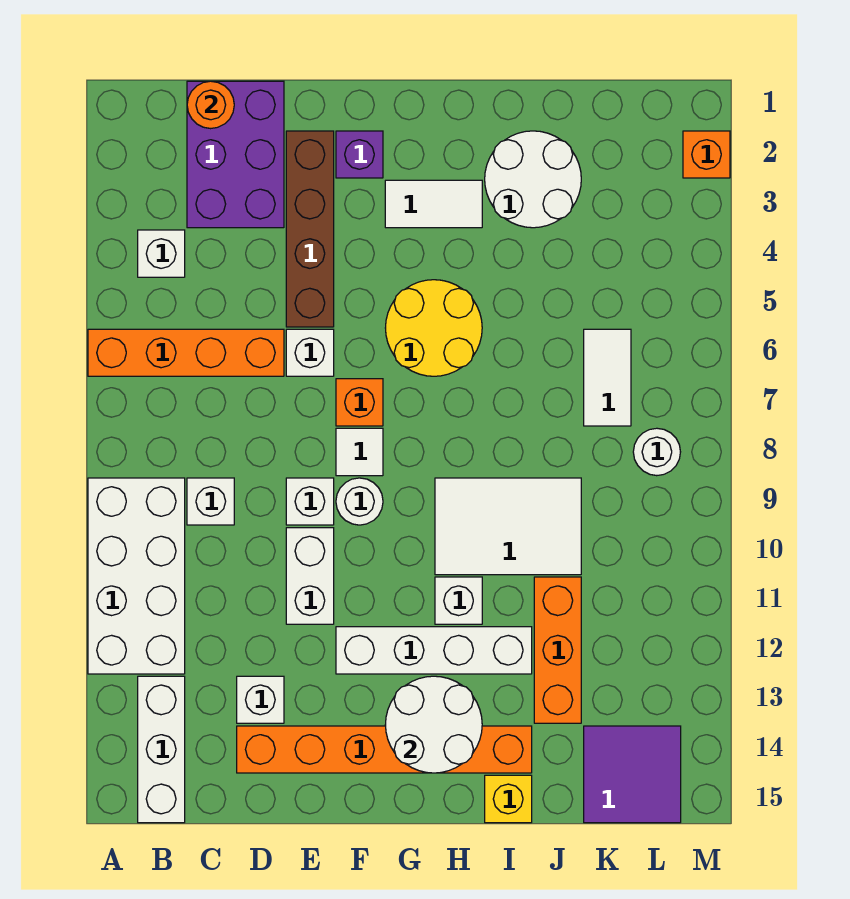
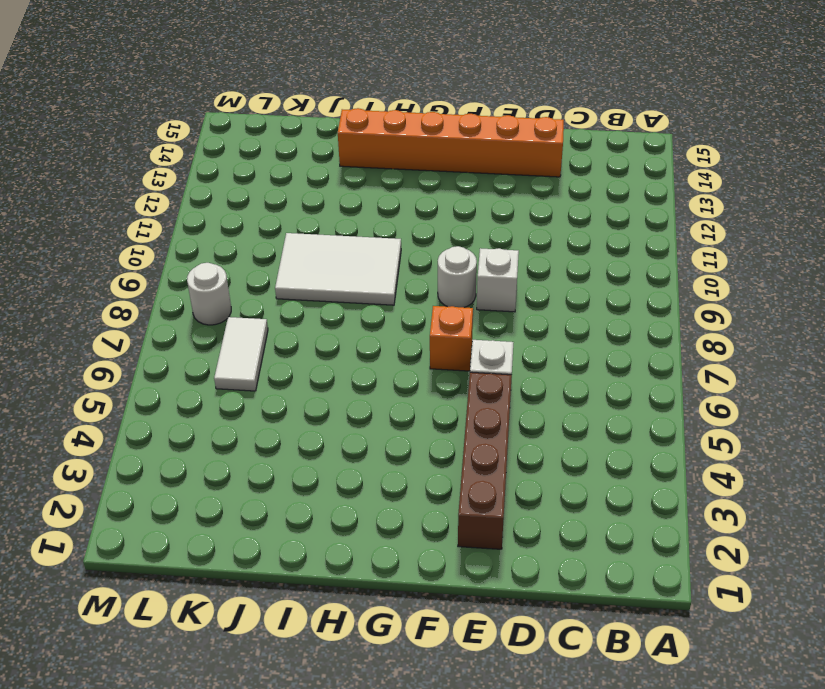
none -> orange brick A6:D6 level 1
none -> white brick A9:B12 level 1
none -> white brick B4 level 1
none -> white brick B13:B15 level 1

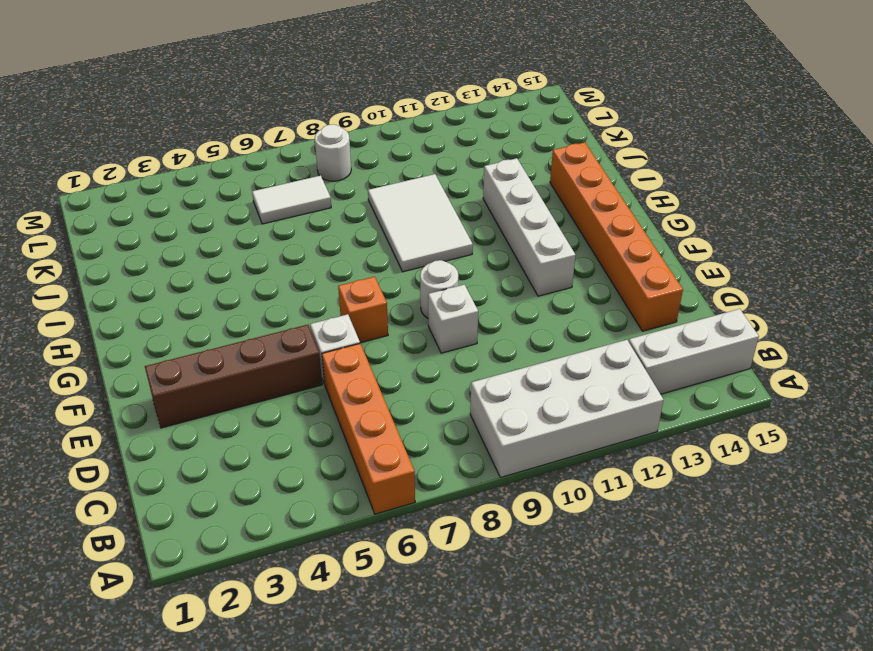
none -> white brick B4 level 1
none -> purple brick C1:D3 level 1
none -> white brick C9 level 1
none -> white brick D13 level 1

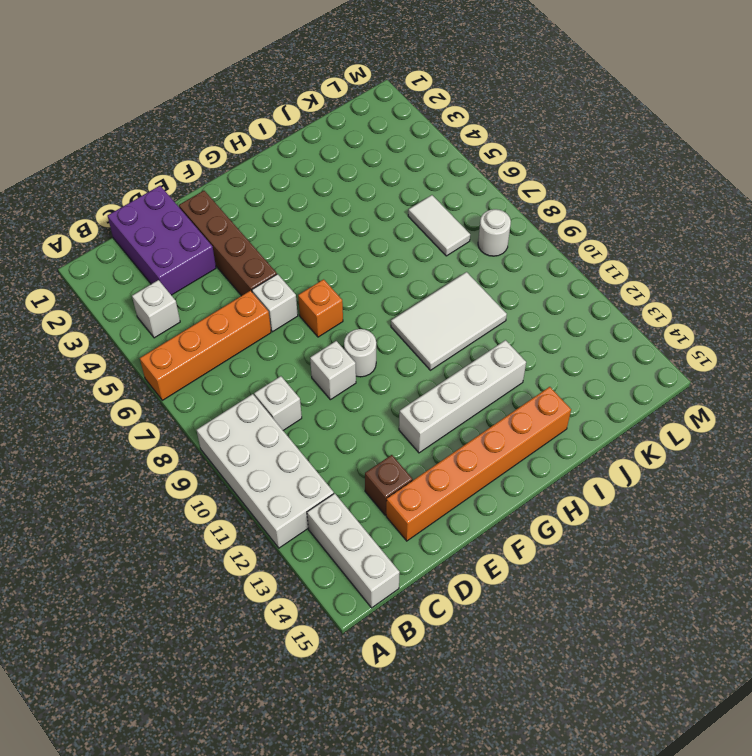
brown brick D13 level 1 -> white brick D13 level 1
none -> white brick E10:E11 level 1
none -> purple brick F2 level 1
none -> white tile F8 level 1
none -> white tile G3:H3 level 1

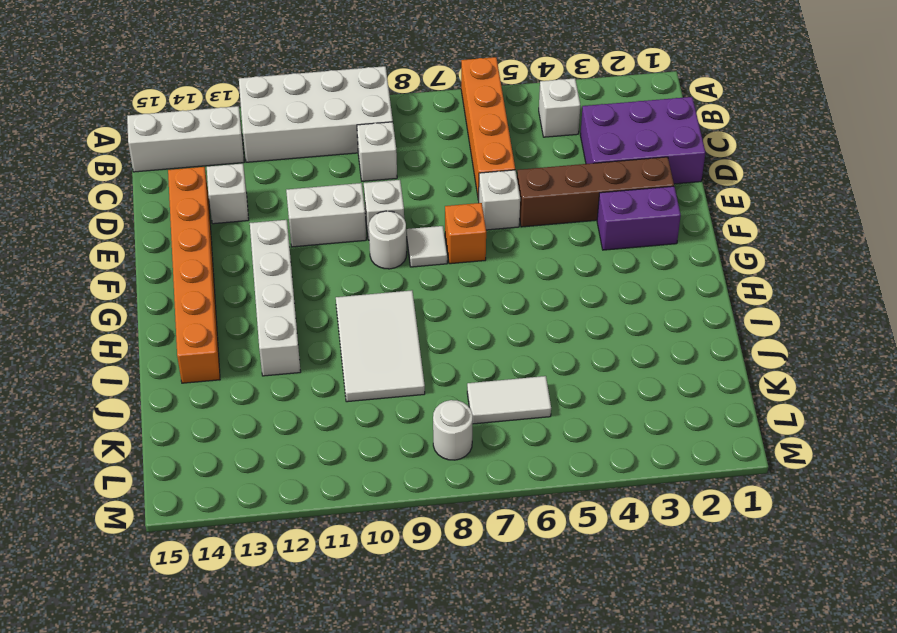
purple brick F2:F3 level 1 -> purple brick F2 level 1
none -> white tile G3:H3 level 1
none -> yellow round brick G5:H6 level 1
none -> white brick H11 level 1
none -> white round brick I2:J3 level 1

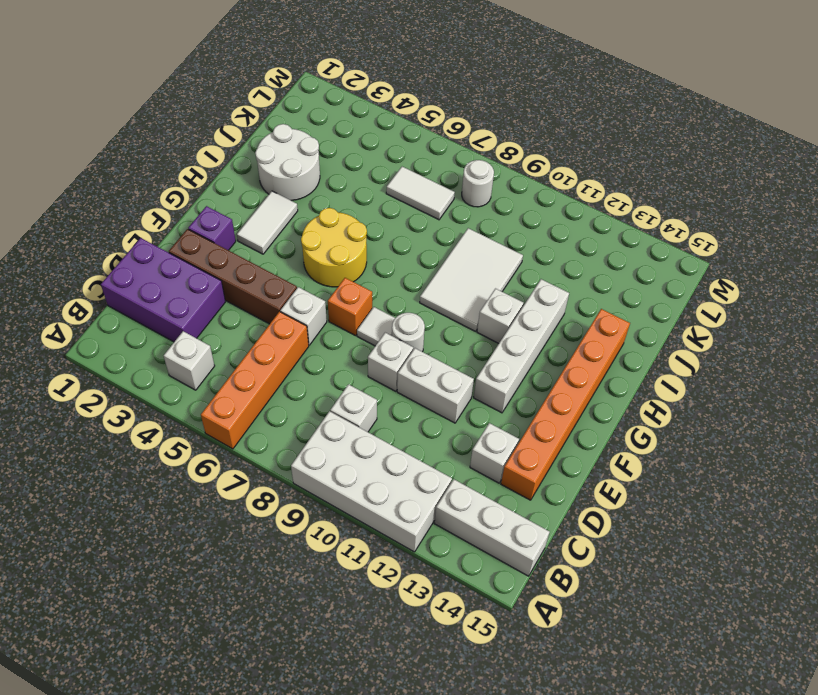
none -> yellow brick I15 level 1
none -> orange brick J11:J13 level 1
none -> purple tile K14:L15 level 1
none -> orange brick M2 level 1

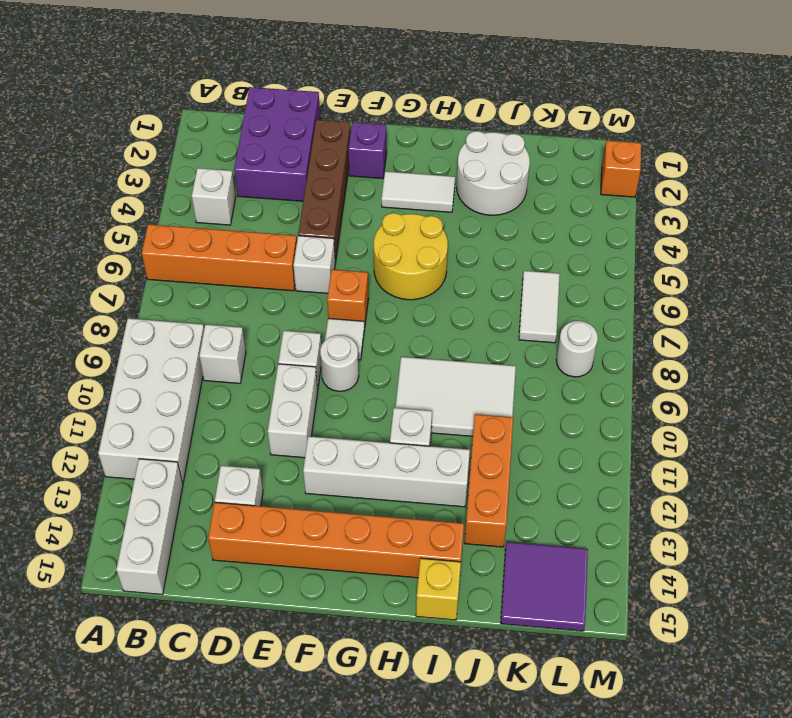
none -> orange round brick C1 level 2
none -> white round brick G13:H14 level 2

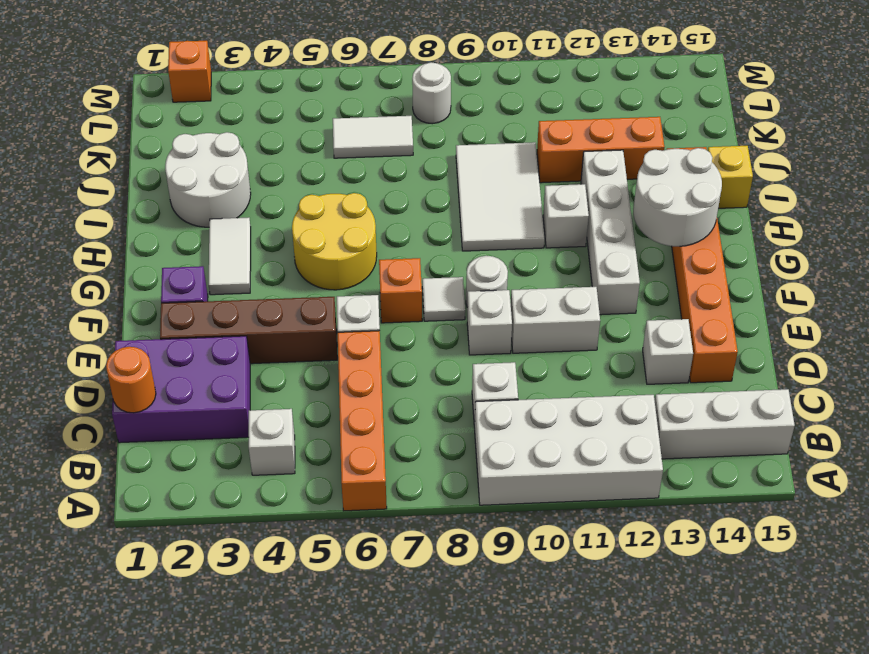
none -> purple tile K14:L15 level 1

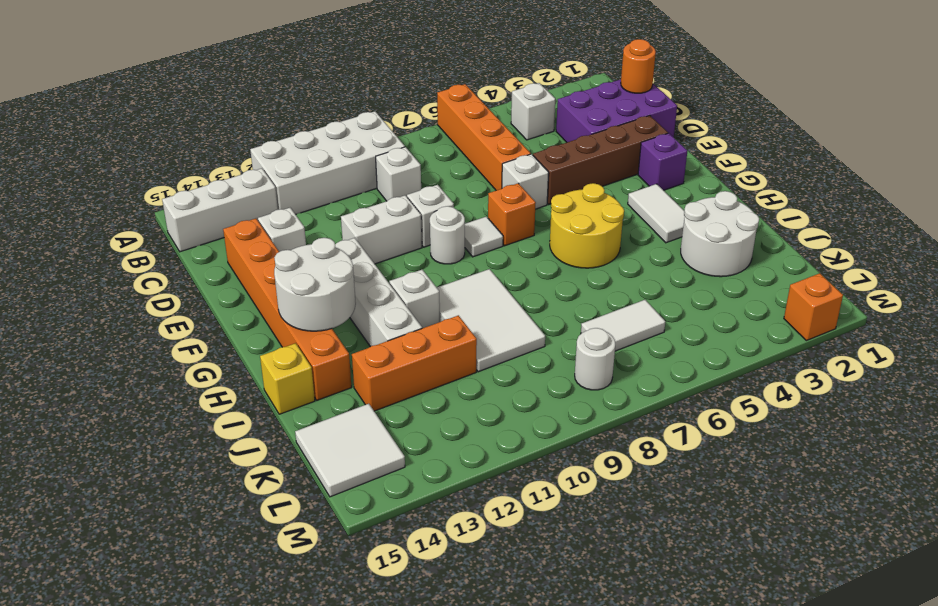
white tile K14:L15 level 1 -> purple tile K14:L15 level 1

